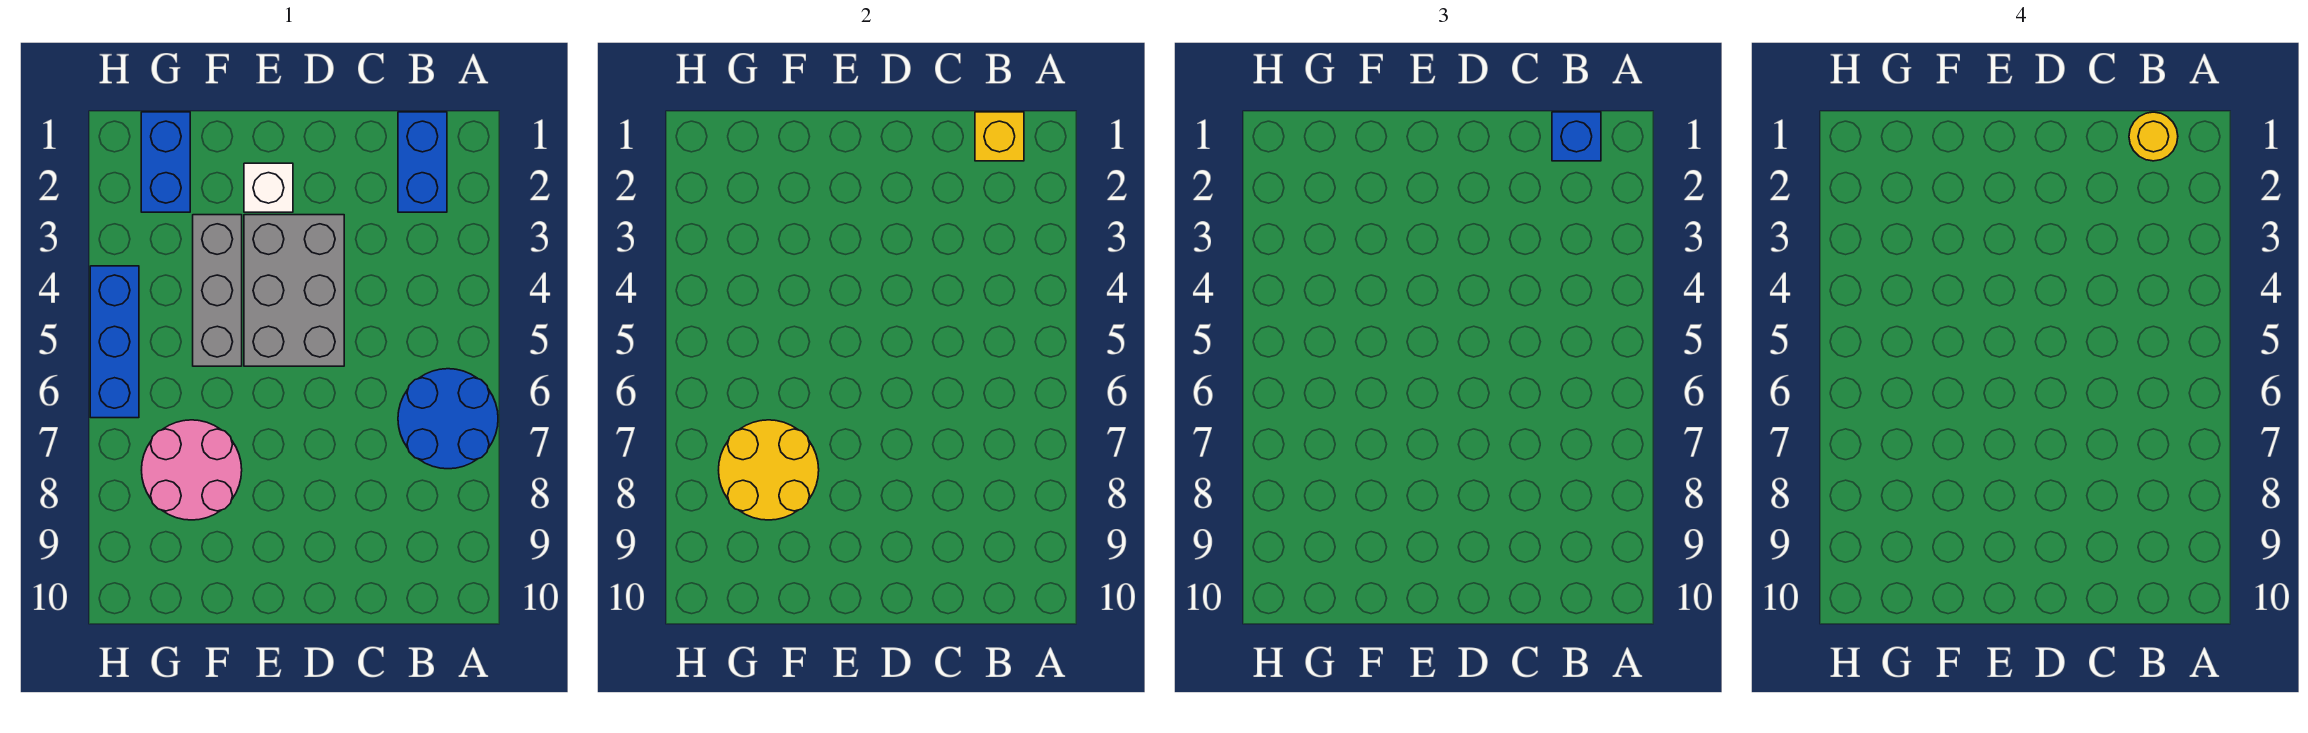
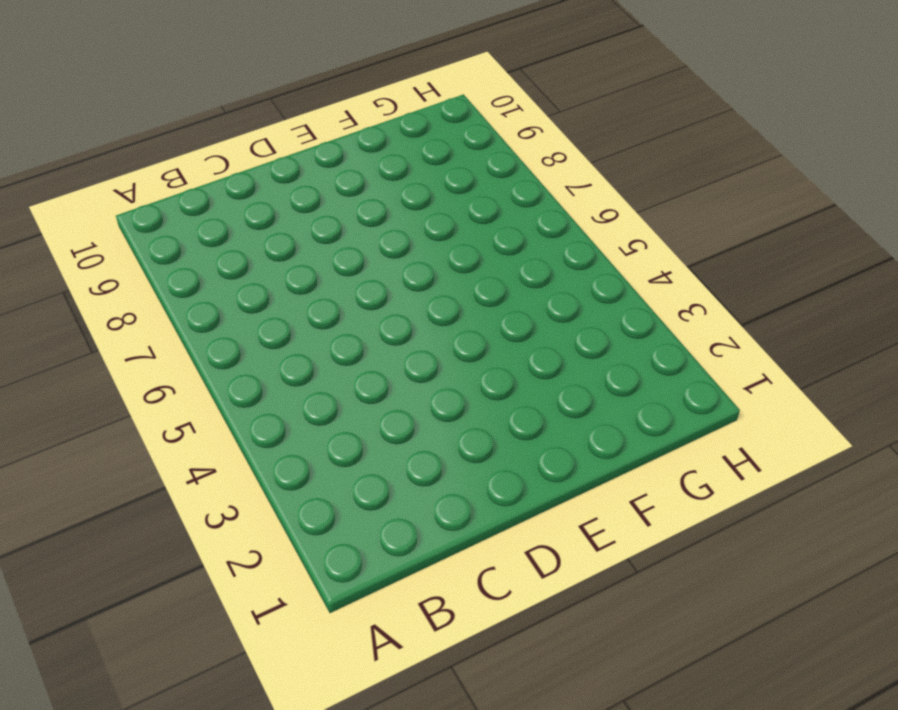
none -> blue round brick A6:B7 level 1
none -> blue brick B1:B2 level 1
none -> grey brick D3:E5 level 1

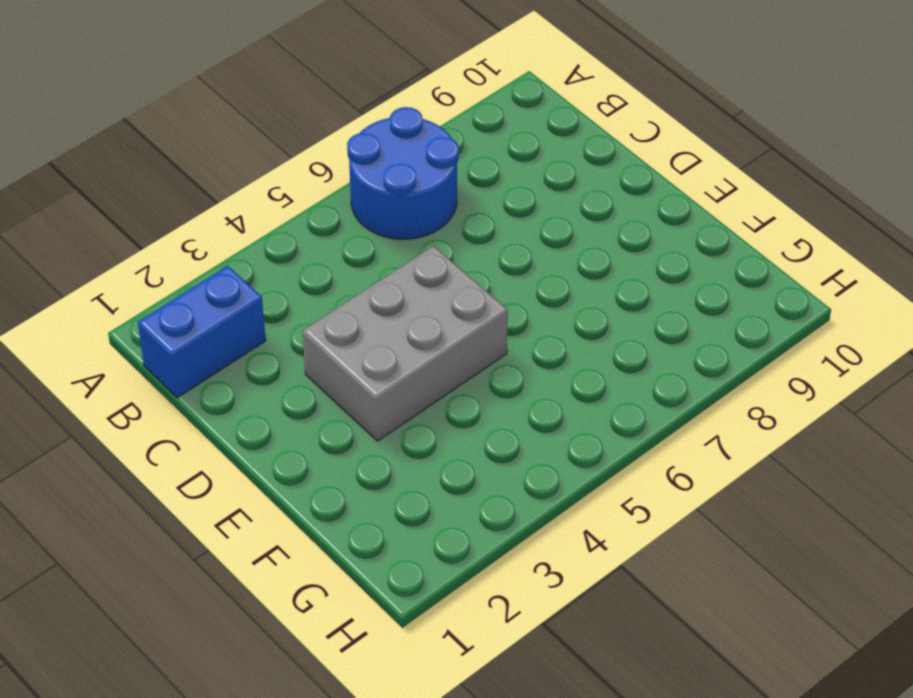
none -> white brick E2 level 1
none -> grey brick F3:F5 level 1
none -> pink round brick F7:G8 level 1

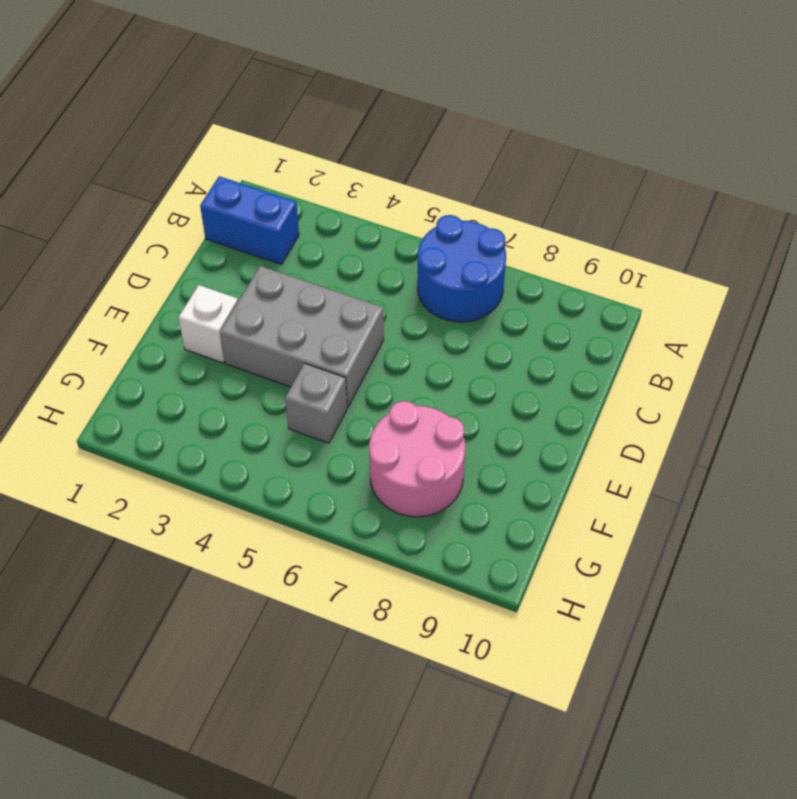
grey brick F5 level 1 -> grey brick F3:F5 level 1
none -> blue brick G1:G2 level 1
none -> blue brick H4:H6 level 1
none -> yellow brick B1 level 2

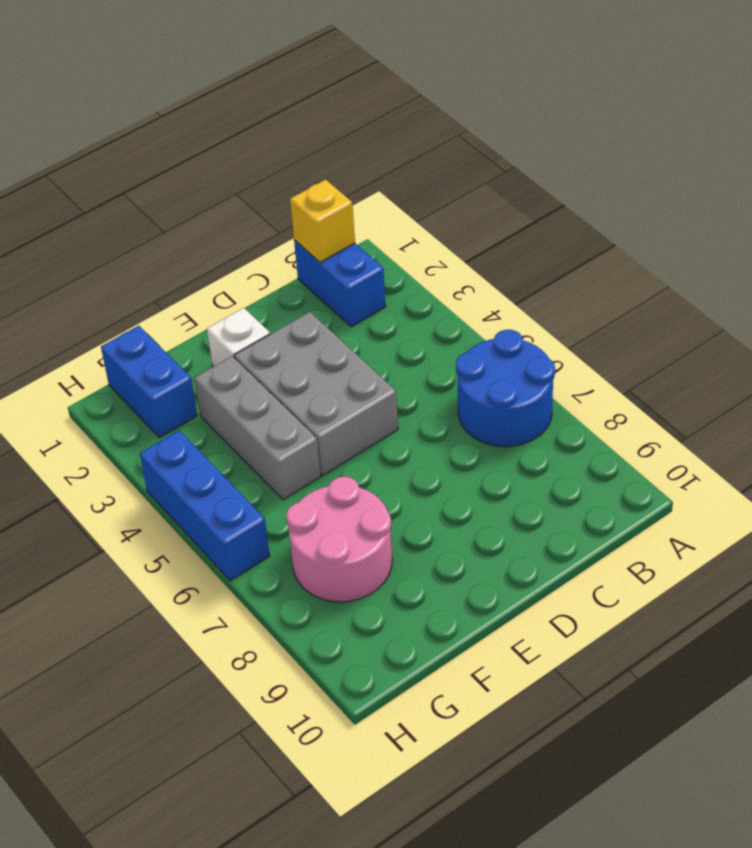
none -> yellow round brick F7:G8 level 2
none -> blue brick B1 level 3
none -> yellow round brick B1 level 4

